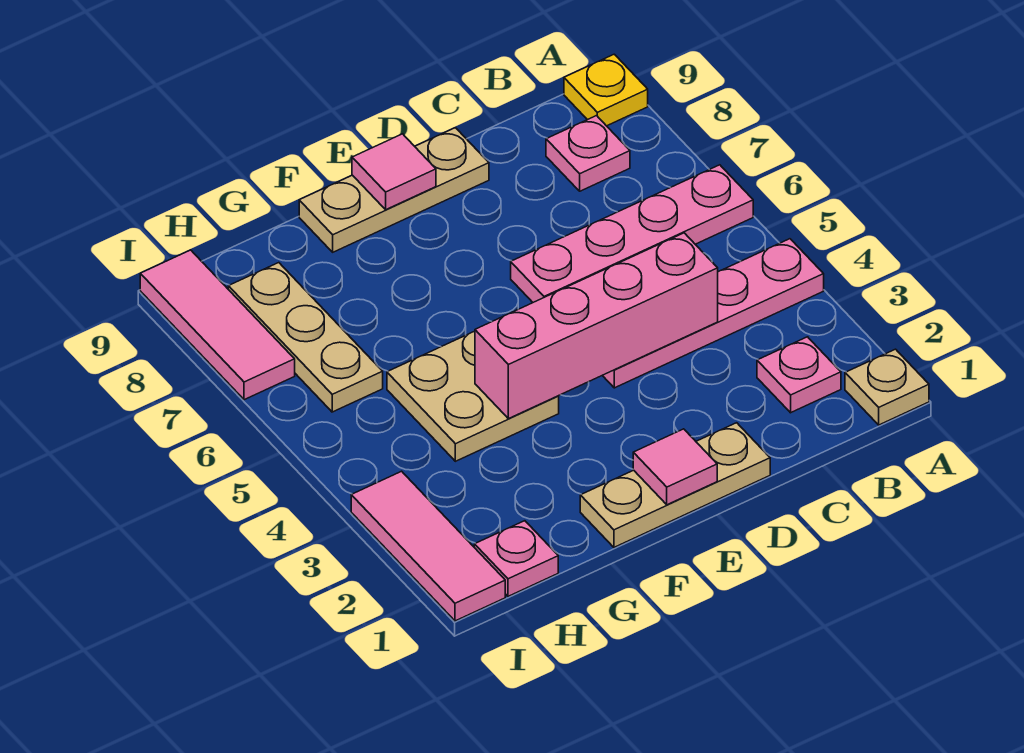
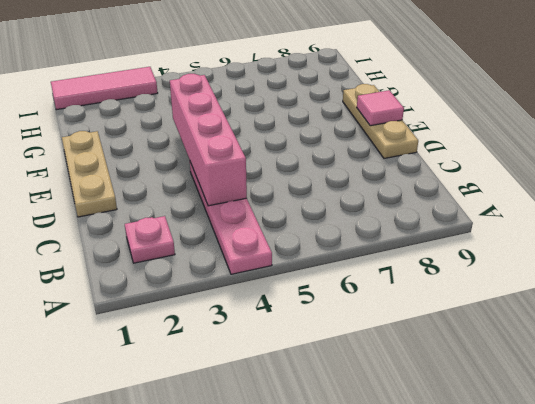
none -> tan plate A1 level 1
none -> pink plate A6:D6 level 1
none -> yellow plate A9 level 1

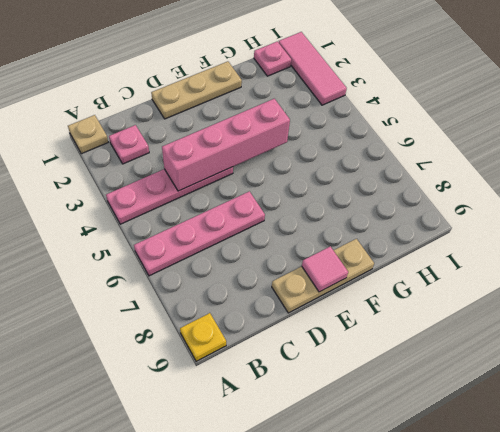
none -> pink plate B8 level 1
none -> tan plate F4:G5 level 1
none -> tan plate H6:H8 level 1

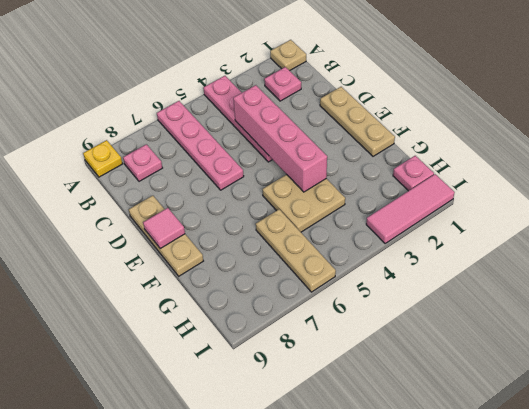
tan plate G6:I6 level 1 -> tan plate H6:H8 level 1
none -> pink tile I7:I9 level 1
none -> pink tile E1 level 2

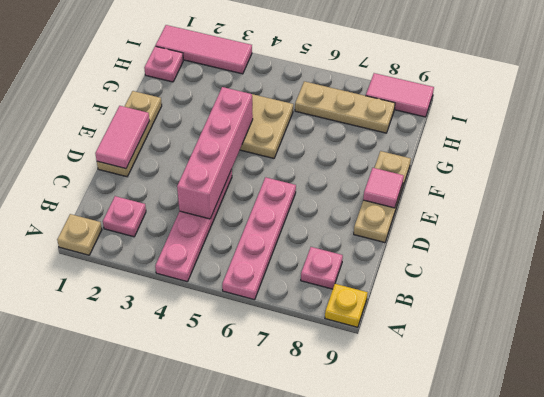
pink tile D1:E1 level 2 -> pink tile E1 level 2
pink tile I8:I9 level 1 -> pink tile I7:I9 level 1

